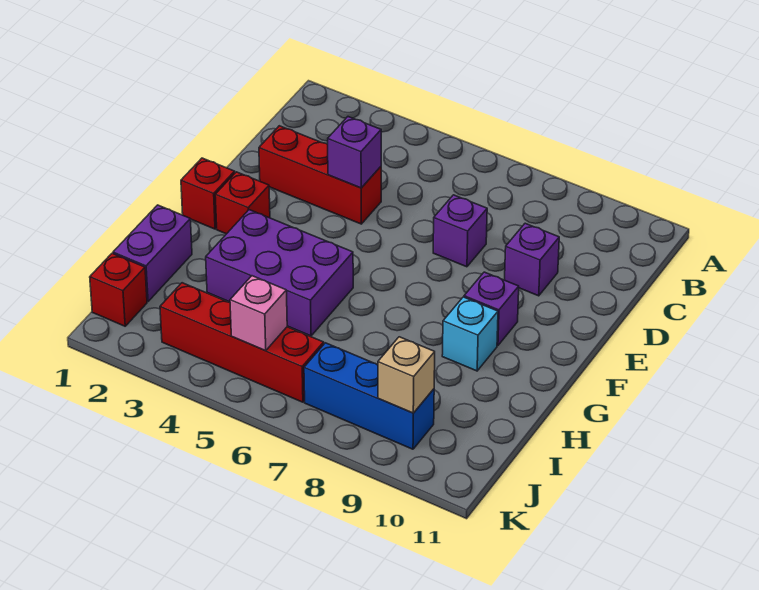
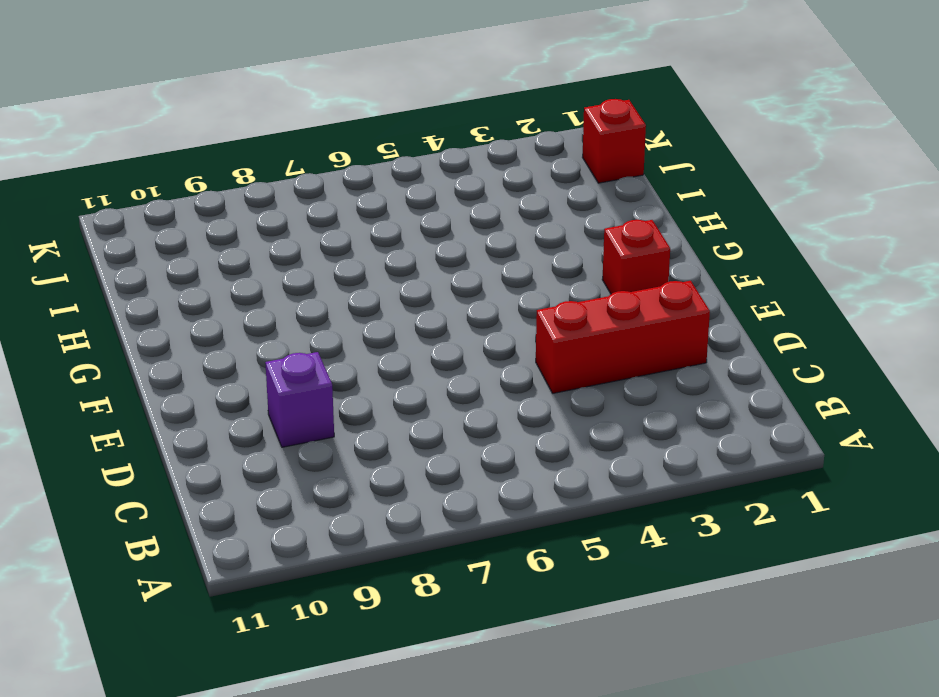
none -> purple brick D7 level 1
none -> red brick F1 level 1
none -> purple brick F9 level 1

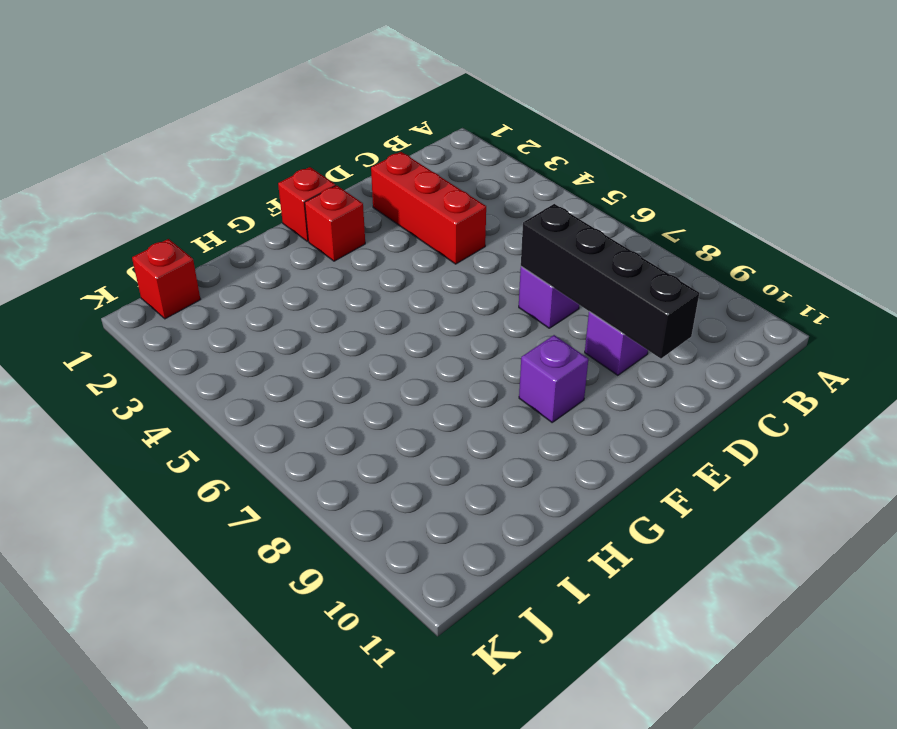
black brick D7:D10 level 2 -> none
none -> purple brick G3:H5 level 1
none -> cyan brick G9 level 1
none -> purple brick H1:I1 level 1

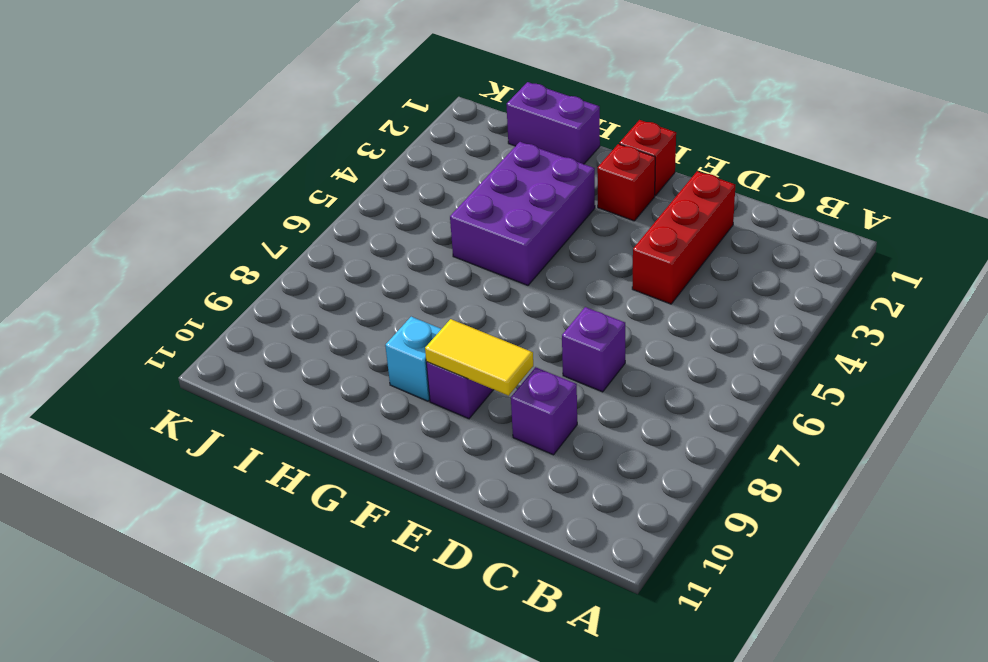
yellow tile E9:F9 level 2 -> none
none -> red brick J1 level 1
none -> red brick J3:J6 level 1
none -> blue brick J7:J9 level 1

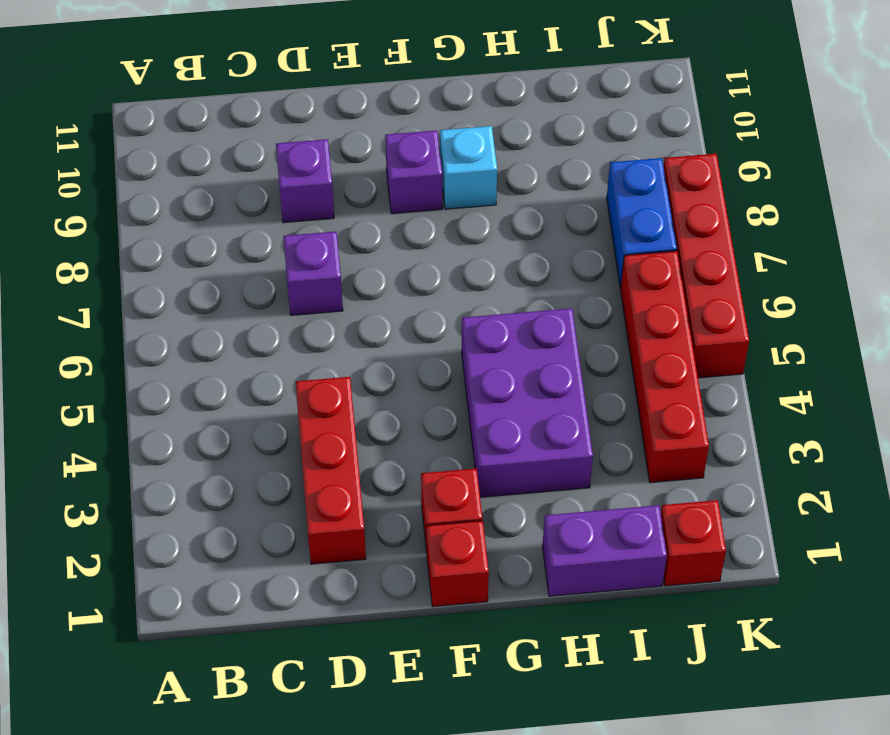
blue brick J7:J8 level 1 -> blue brick J7:J9 level 1
red brick K5:K8 level 1 -> none
none -> purple brick D4 level 2
none -> pink brick J5 level 2
none -> tan brick J9 level 2

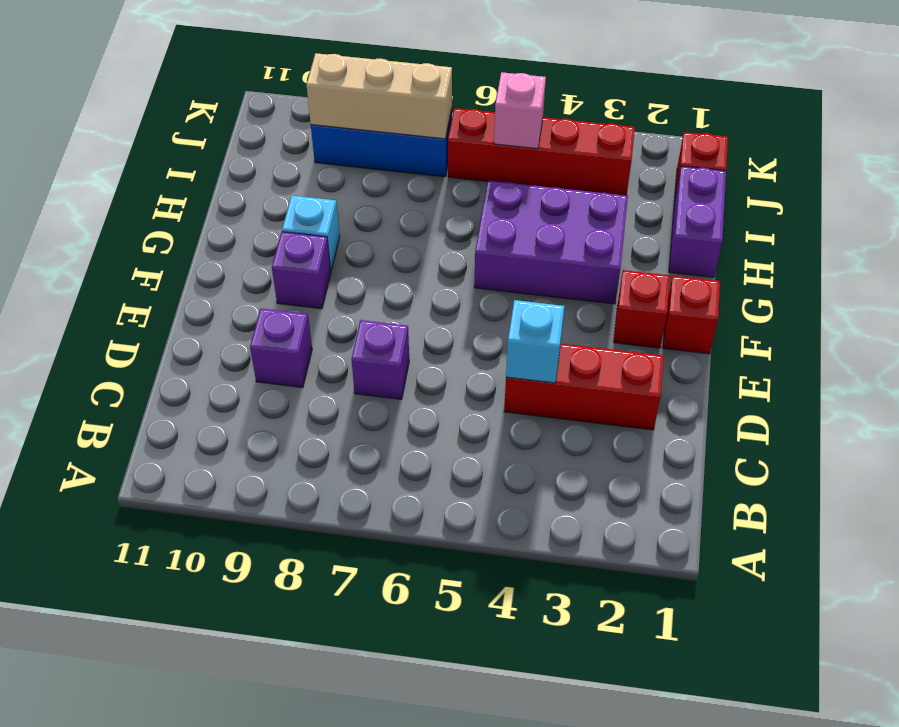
cyan brick D4 level 2 -> purple brick D4 level 2
tan brick J7:J9 level 2 -> tan brick J9 level 2

